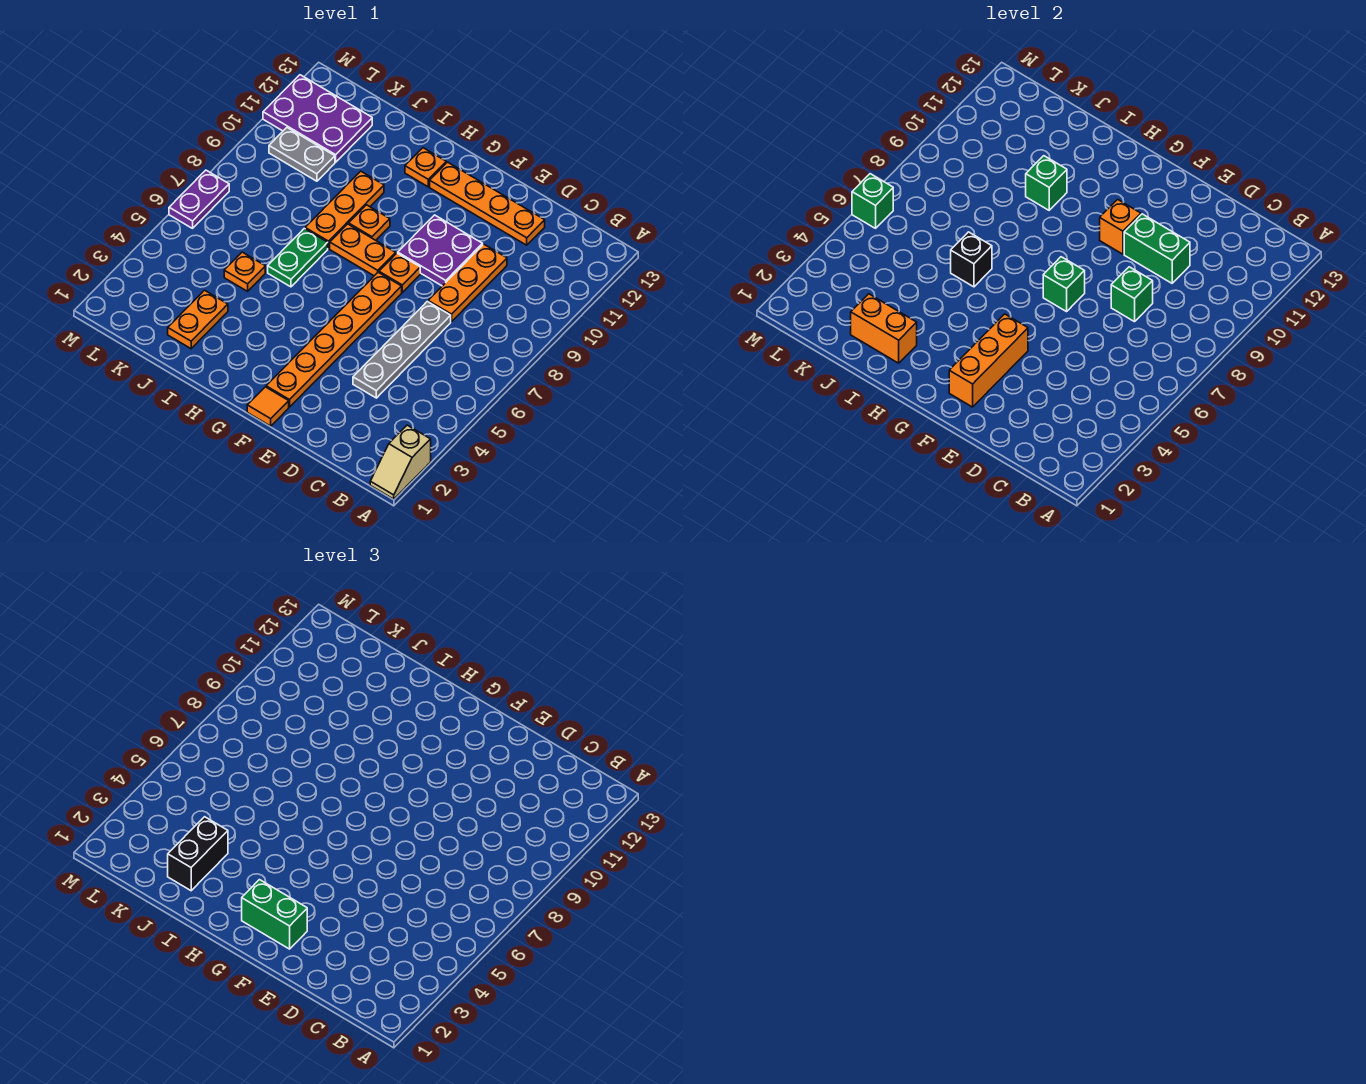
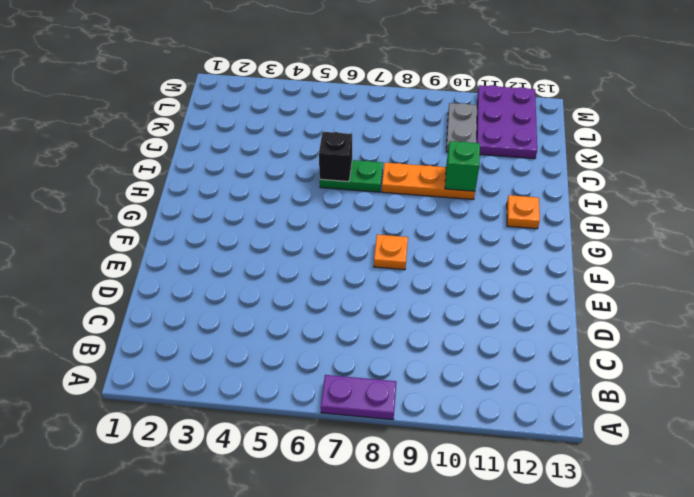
purple plate A7:A8 level 1 -> purple plate M6:M7 level 1
none -> tan slope A1:A2 level 1 top 2
none -> grey plate D4:D7 level 1
none -> orange plate D8:D10 level 1

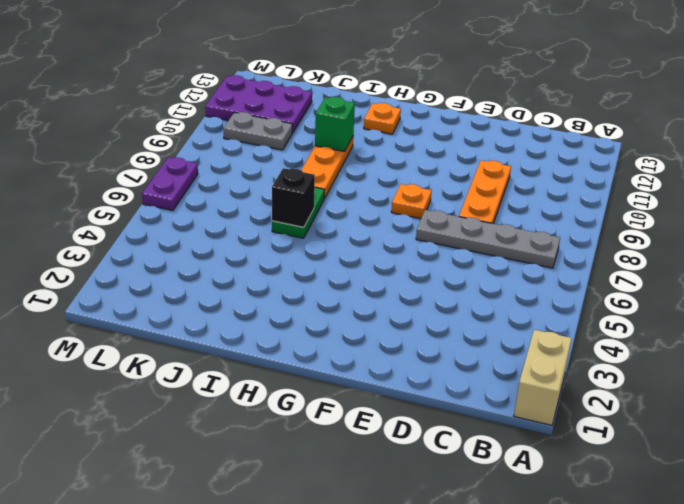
tan brick A1:A2 level 1 -> tan slope A1:A2 level 1 top 2
grey plate B7:E7 level 1 -> grey plate D4:D7 level 1
none -> orange plate D12:G12 level 1
none -> purple plate E9:F10 level 1
none -> orange tile F1 level 1

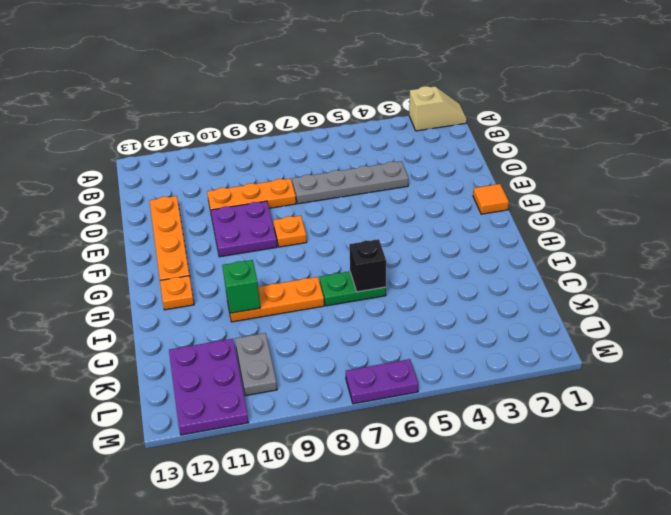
none -> orange plate F2:F7 level 1
none -> orange plate G8:H8 level 1
none -> orange plate H9 level 1

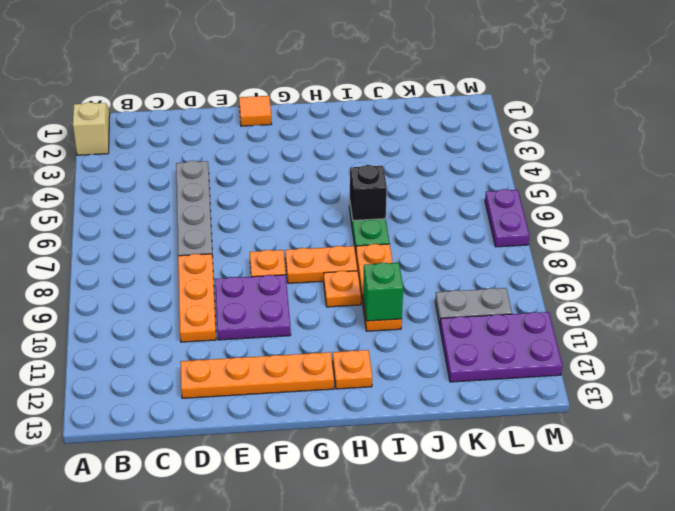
none -> orange plate F2:F7 level 1
none -> orange plate J2:J3 level 1
none -> orange plate J5 level 1

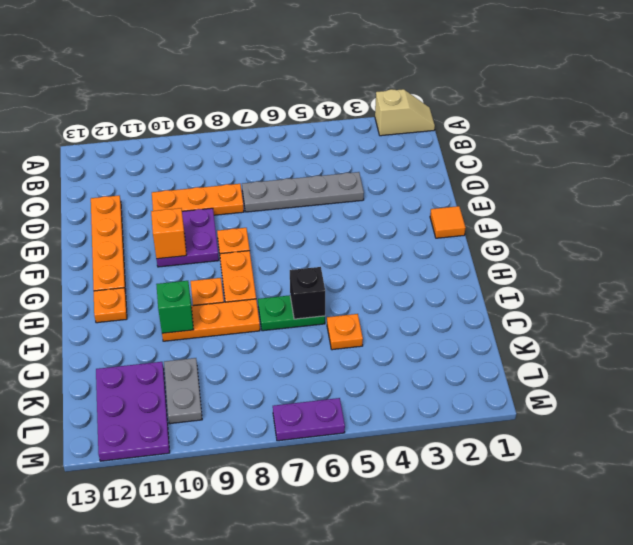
none -> orange plate F2:F7 level 1
none -> orange plate J2:J3 level 1
none -> green brick D8 level 2

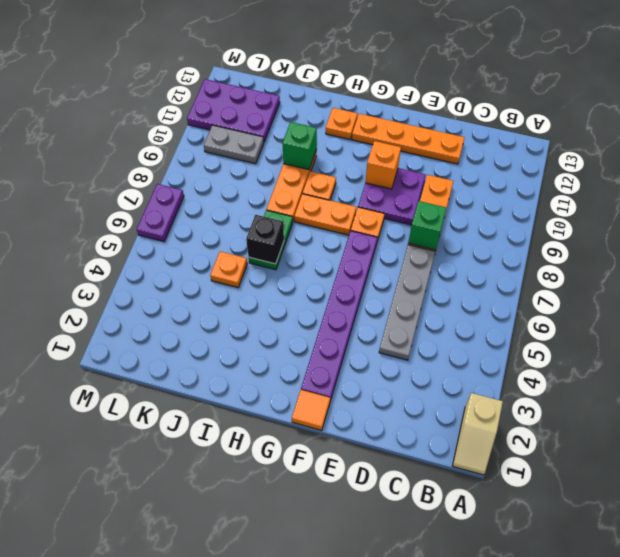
purple plate F2:F7 level 1 -> orange plate F2:F7 level 1
none -> orange plate J2:J3 level 1
none -> green brick D10:E10 level 2
none -> orange brick F2:F4 level 2

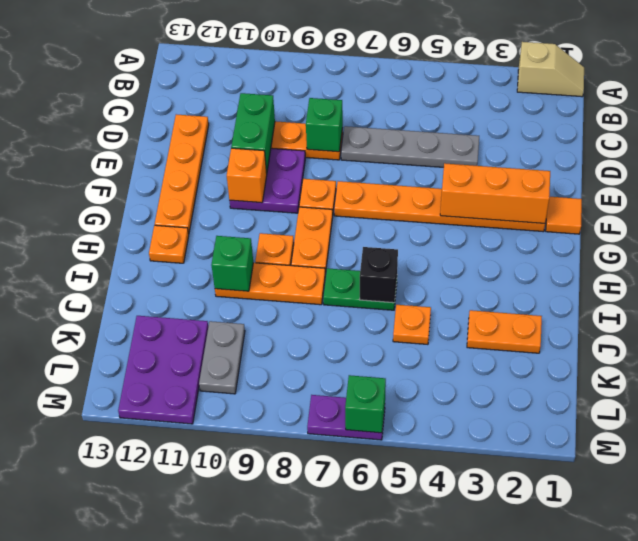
none -> green brick F7 level 2
none -> orange brick I2:J2 level 2
none -> green brick F2:G2 level 3

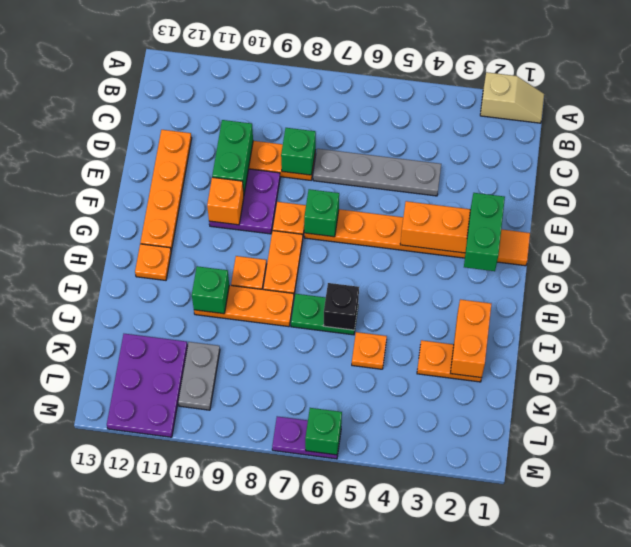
none -> black brick J2:J3 level 3

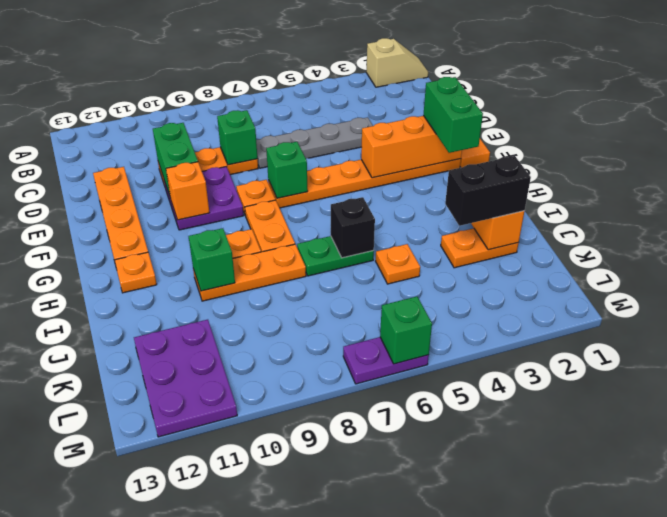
none -> grey plate K10:L10 level 1

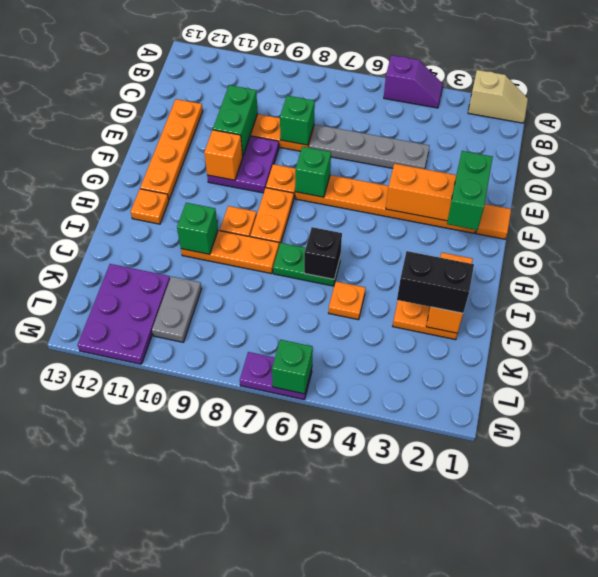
purple slope A4:A5 level 1 top 5 -> none

